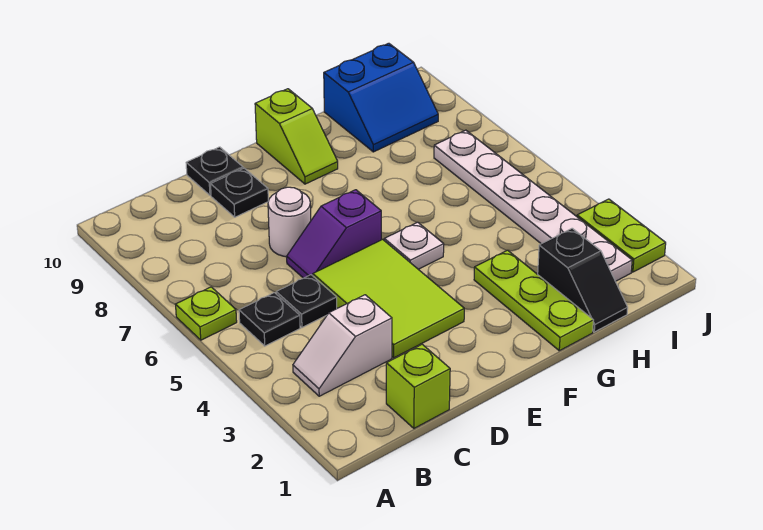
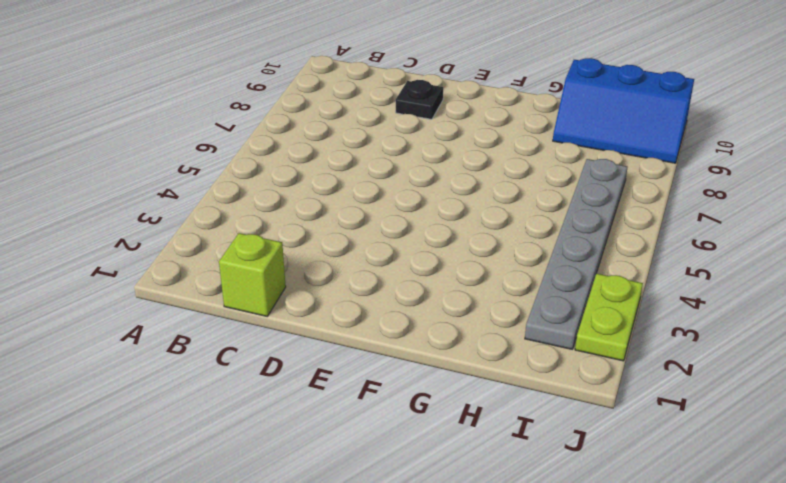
blue slope H9:J10 level 1 top 10 -> blue slope H9:I10 level 1 top 10
grey plate I2:I7 level 1 -> white plate I2:I7 level 1
none -> lime plate A6 level 1
none -> white slope B3:C3 level 1 top C
none -> black plate B5 level 1

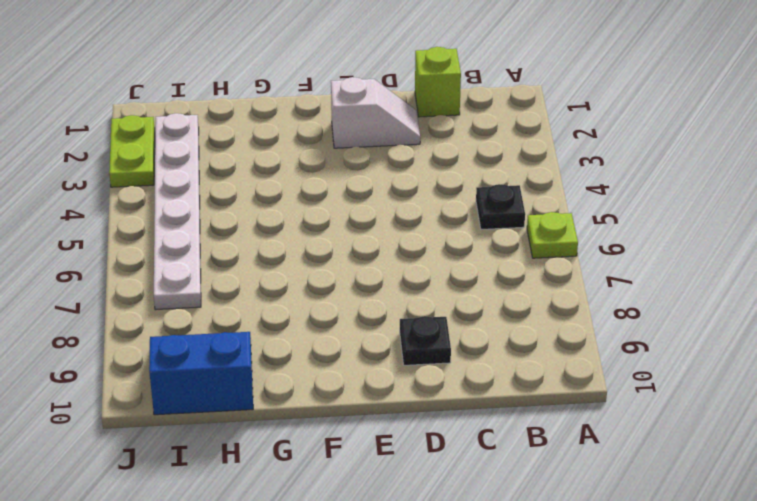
white slope D2:E2 level 1 top E -> white slope B3:C3 level 1 top C
none -> black plate C5 level 1
none -> lime tile D3:E5 level 1
none -> purple slope D6:E6 level 1 top E

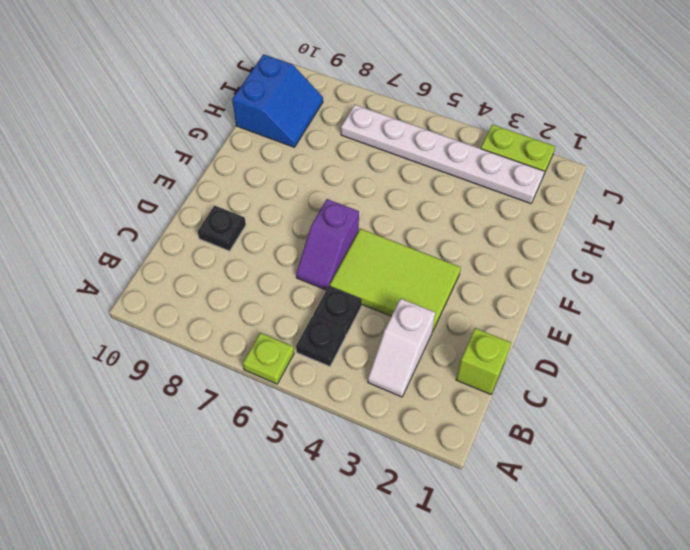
none -> white round brick D7 level 1
none -> black plate D10 level 1
none -> white plate F5 level 1

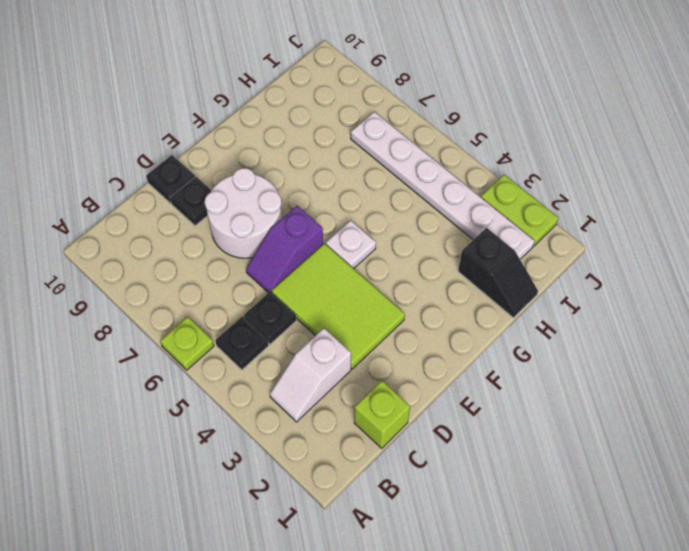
white round brick D7:E8 level 1 -> white round brick D7 level 1
none -> lime slope F9:F10 level 1 top 10
none -> lime plate G1:G3 level 1
none -> blue slope H9:I10 level 1 top 10

